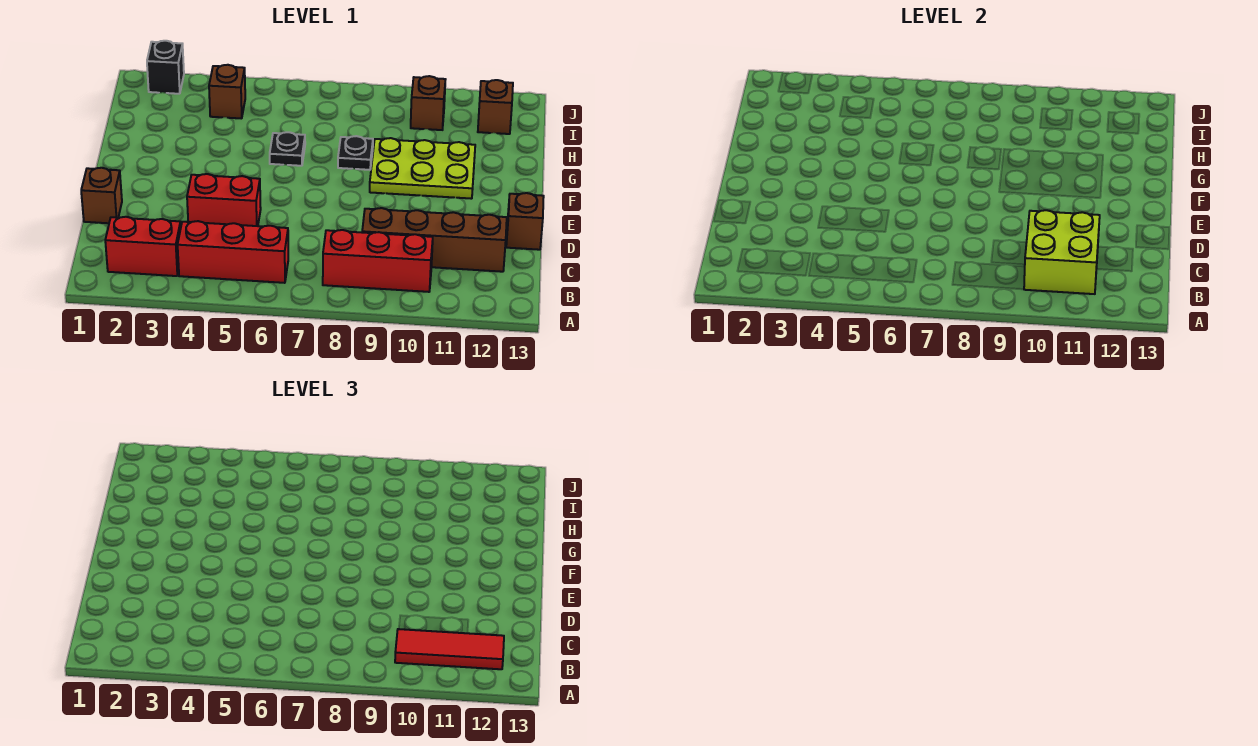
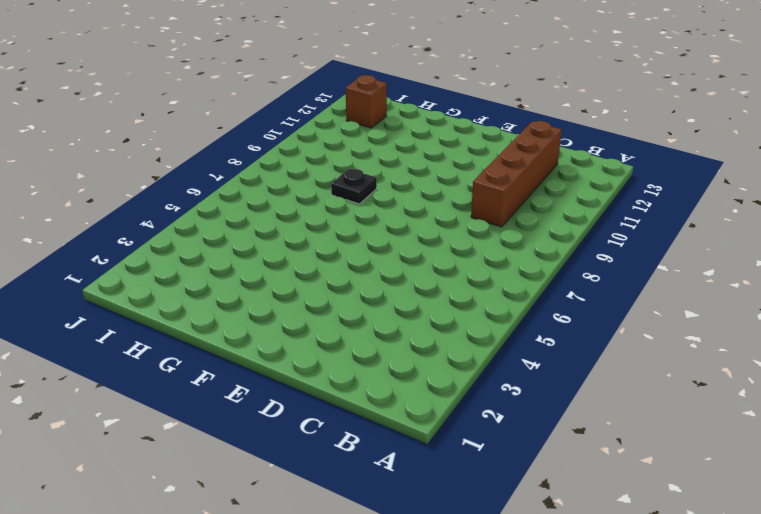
none -> red brick B2:B3 level 1
none -> red brick B4:B6 level 1
none -> red brick B8:B10 level 1

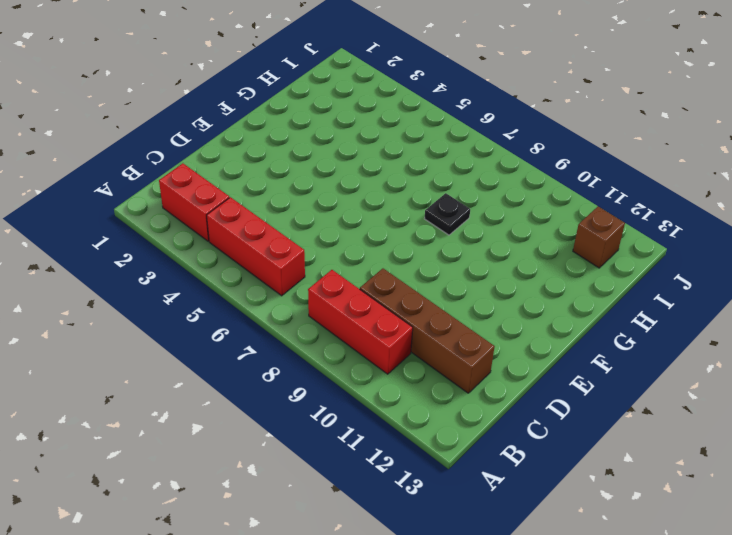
none -> brown brick D1 level 1
none -> red brick D4:D5 level 1
none -> brown brick D13 level 1

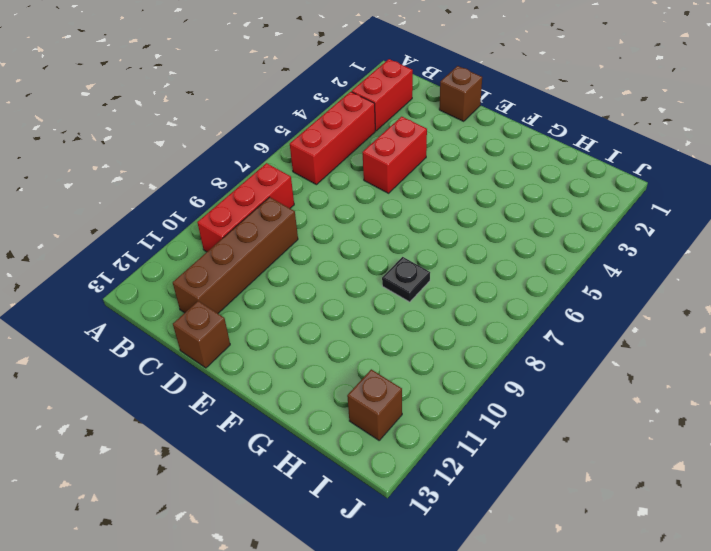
none -> lime plate F9:G11 level 1
none -> black plate G6 level 1
none -> brown brick I4 level 1

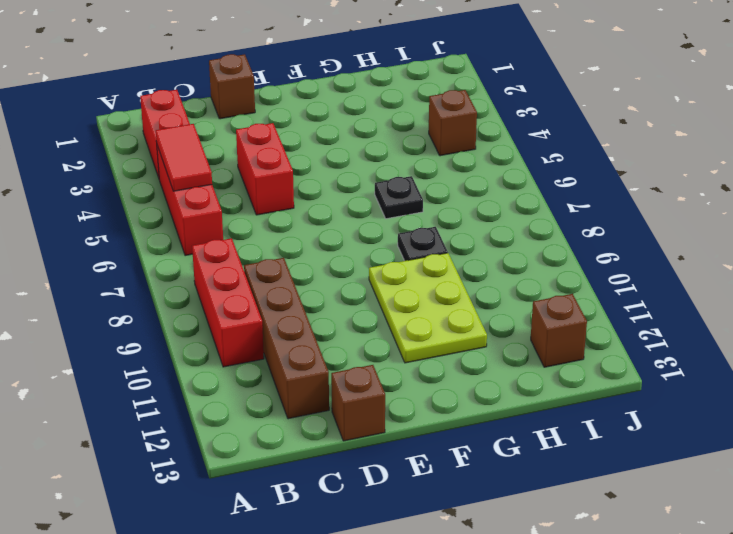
red tile B4:B5 level 2 -> none
none -> brown brick I10 level 1
none -> black brick J2 level 1
none -> lime brick B10:C11 level 2

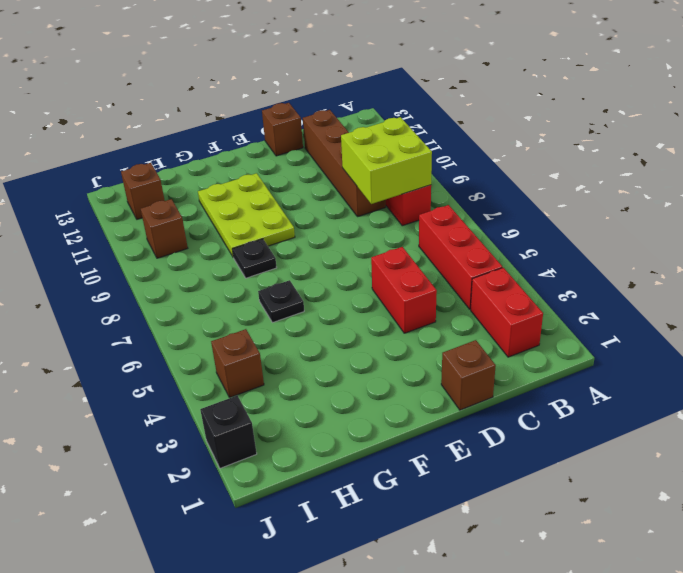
lime brick B8:C9 level 2 -> lime brick B10:C11 level 2
none -> red tile B10:B12 level 3

